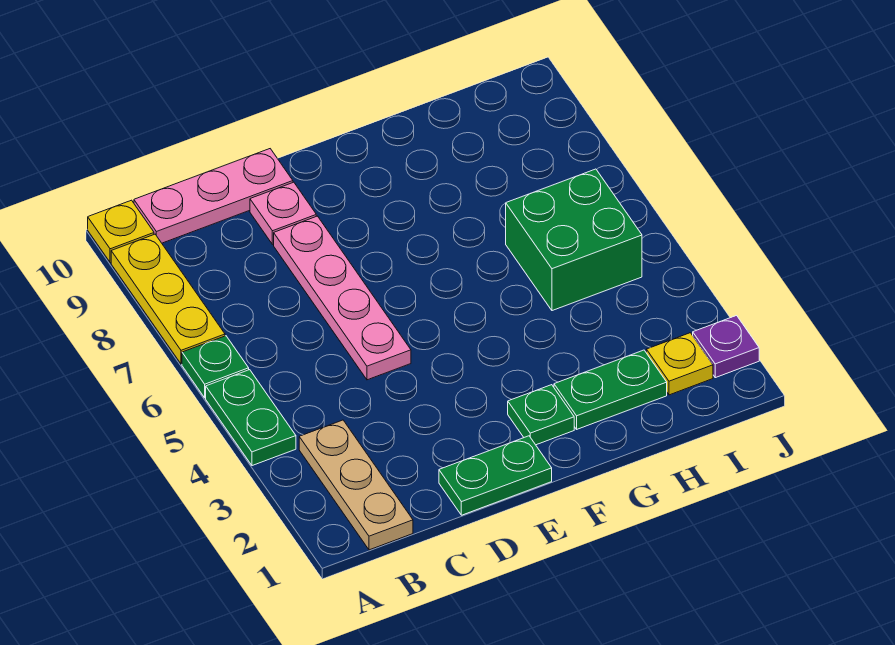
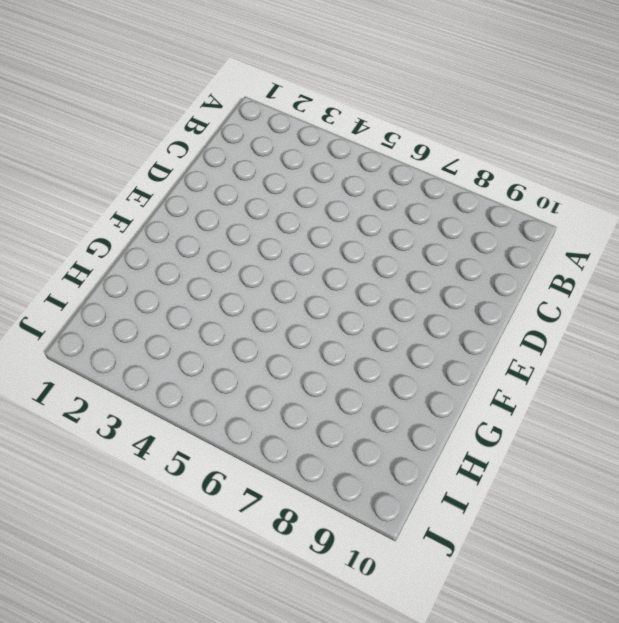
none -> green plate A4:A5 level 1
none -> green plate A6 level 1
none -> yellow plate A7:A9 level 1

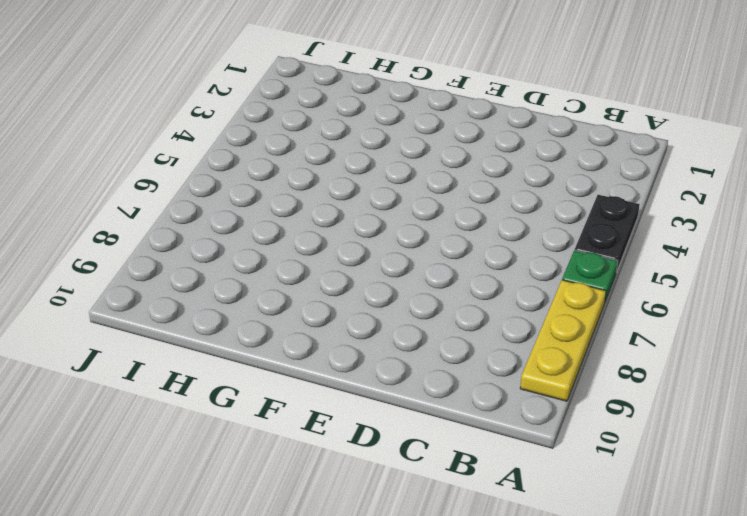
black plate A4:A5 level 1 -> green plate A4:A5 level 1
none -> yellow plate A10 level 1
none -> tan plate B1:B3 level 1
none -> pink plate B10:D10 level 1

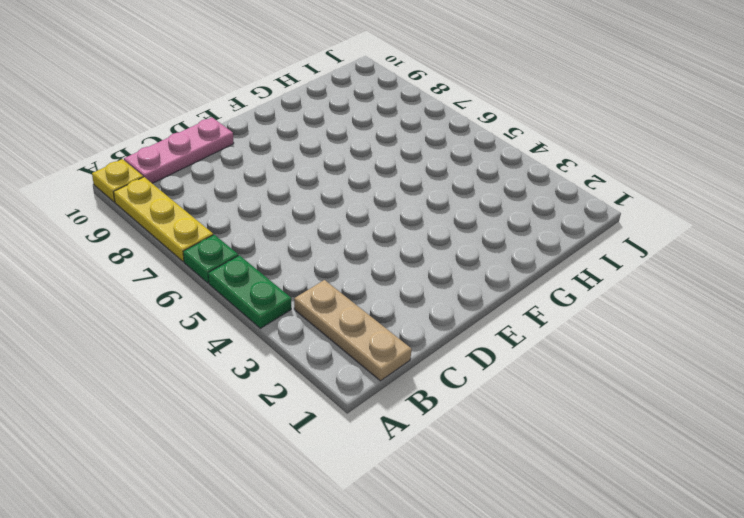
none -> green plate D1:E1 level 1
none -> pink plate D5:D8 level 1
none -> pink plate D9 level 1

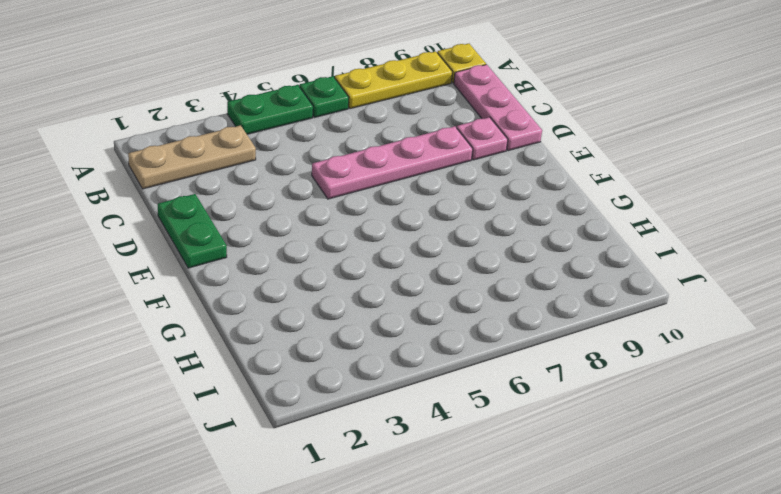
none -> green plate F2 level 1
none -> green plate G2:H2 level 1
none -> green brick H5:I6 level 1

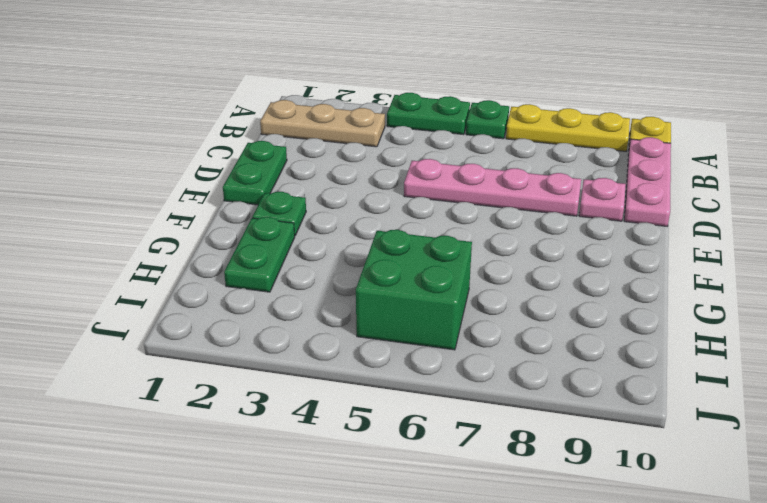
none -> yellow plate I2 level 1
none -> purple plate J2 level 1

